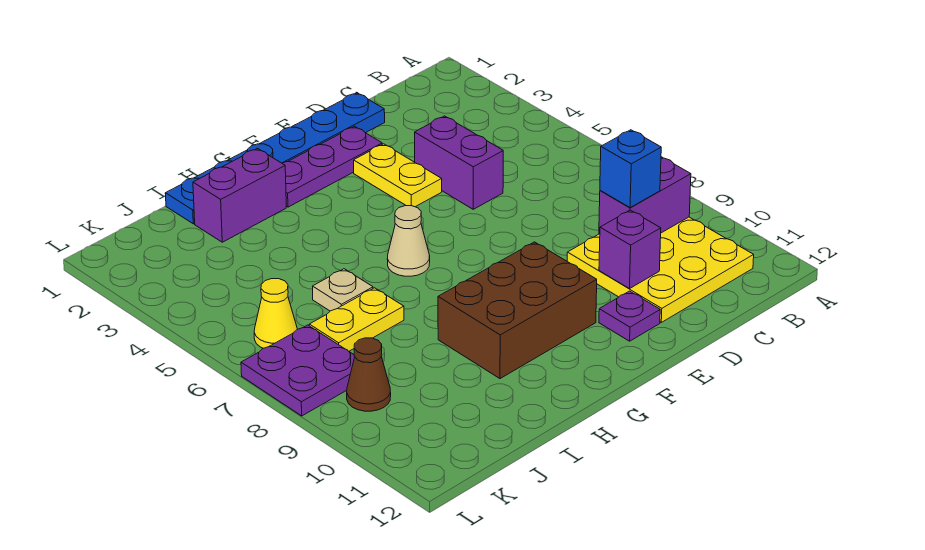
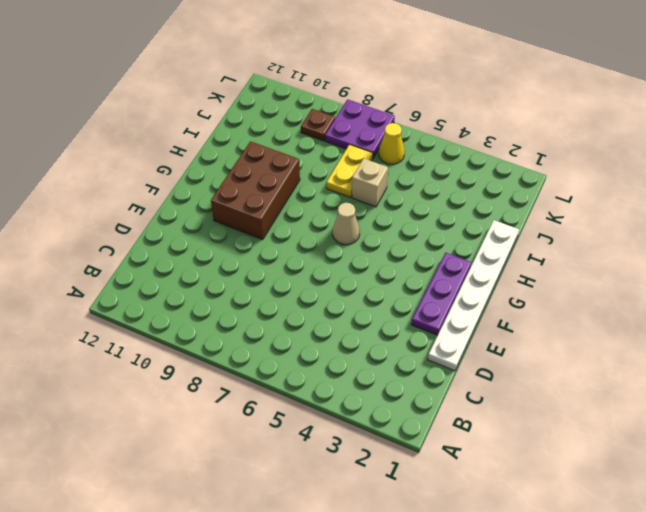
white plate D1:I1 level 1 -> blue plate D1:I1 level 1
tan brick I6 level 1 -> tan plate I6 level 1
brown plate K9 level 1 -> brown cone K9 level 1
none -> yellow plate B9:D11 level 1
none -> purple brick D4:D5 level 1
none -> yellow plate E3:E4 level 1

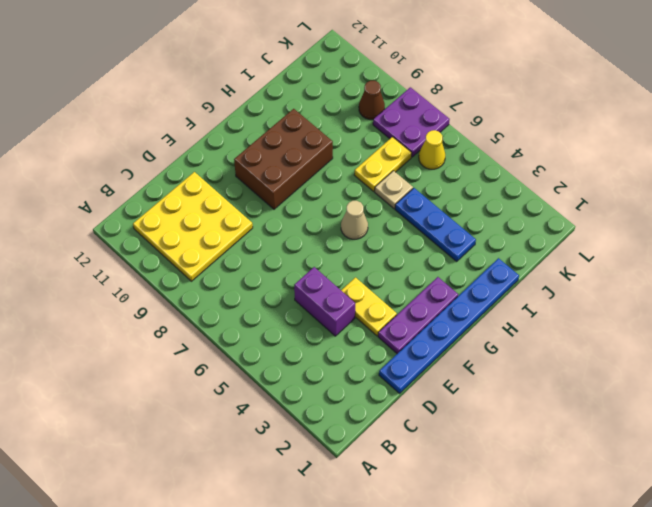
blue plate I3:I5 level 1 -> none
none -> purple plate E11 level 1
none -> purple brick H2:I2 level 1
none -> purple brick B9:C9 level 2

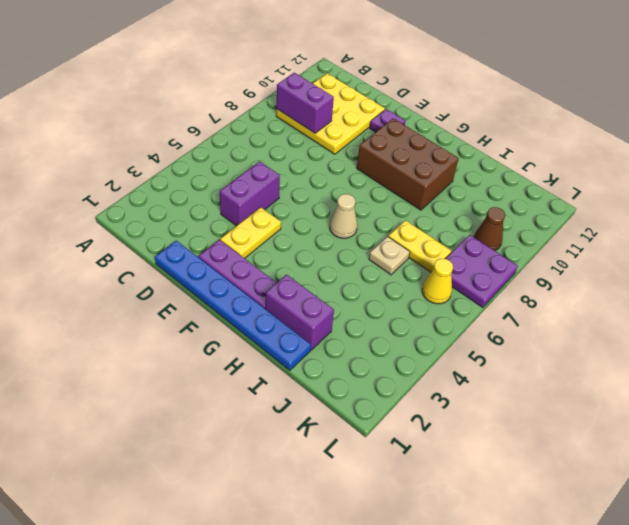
none -> purple brick D10 level 2
none -> blue brick C9 level 3

